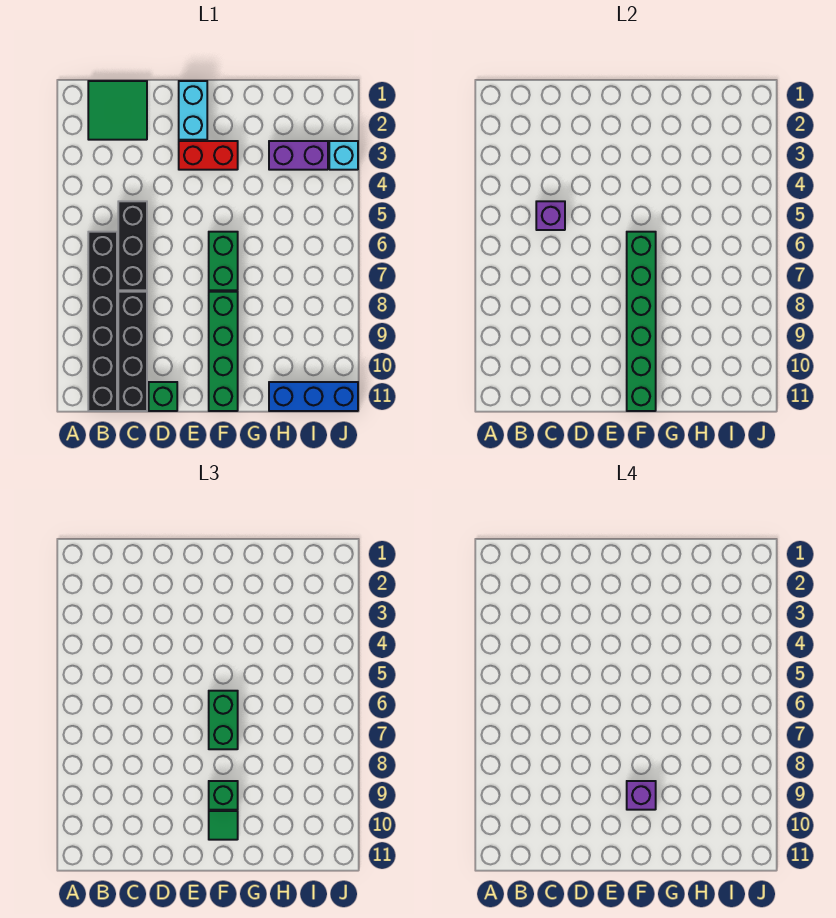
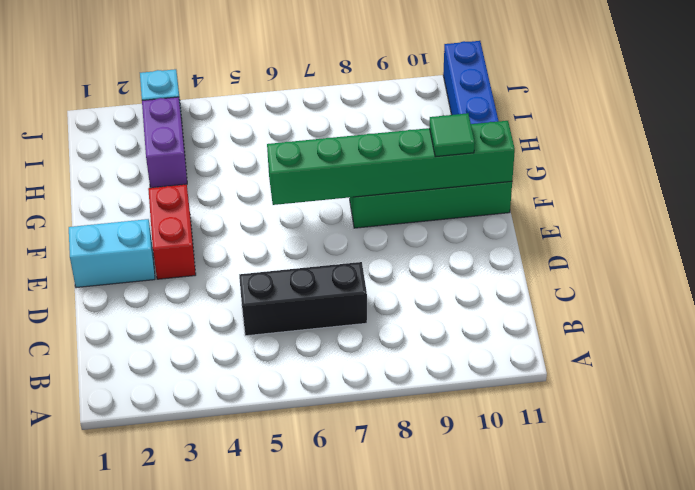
none -> green tile B1:C2 level 1
none -> black brick B6:B11 level 1
none -> black brick C8:C11 level 1

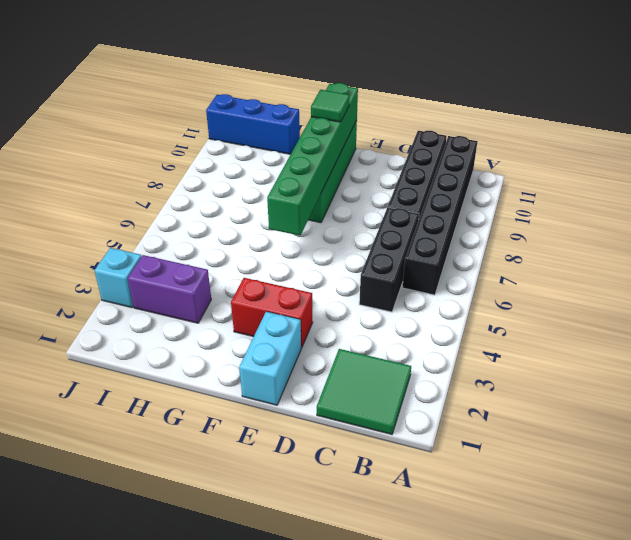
none -> green brick D11 level 1
none -> green brick F6:F7 level 1
none -> purple brick C5 level 2

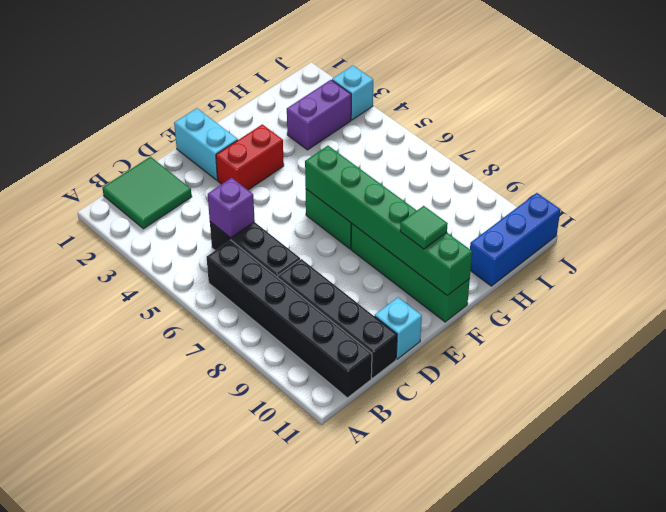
cyan brick D11 level 1 -> green brick D11 level 1
none -> green brick F6:F7 level 3
none -> green brick F9 level 3
none -> purple brick F9 level 4

